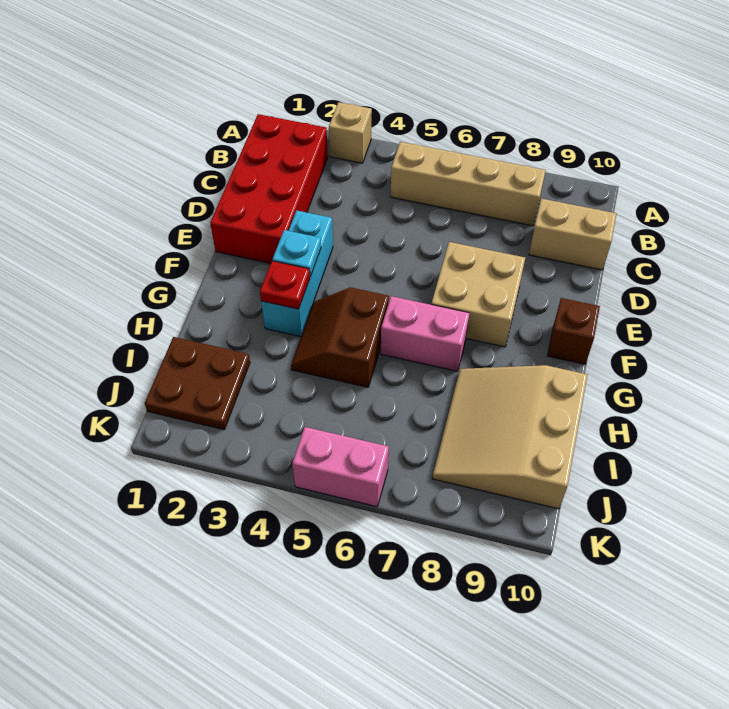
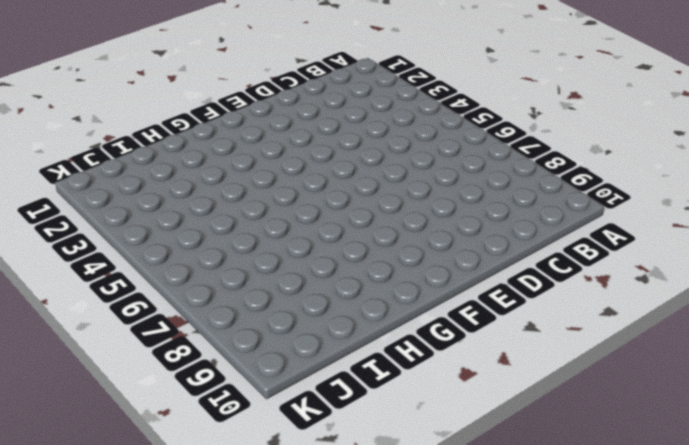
none -> tan brick A3 level 1
none -> red brick B1:E2 level 1
none -> tan brick B5:B8 level 1

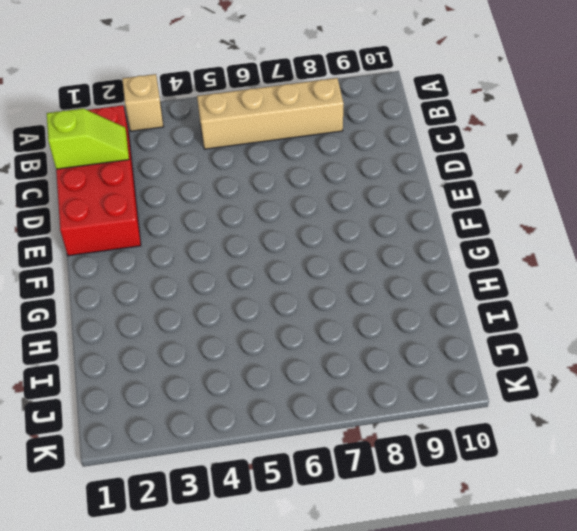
lime slope C1:C2 level 2 top 1 -> none
none -> tan brick C9:C10 level 1
none -> cyan brick E3:G3 level 1
none -> tan brick E7:F8 level 1

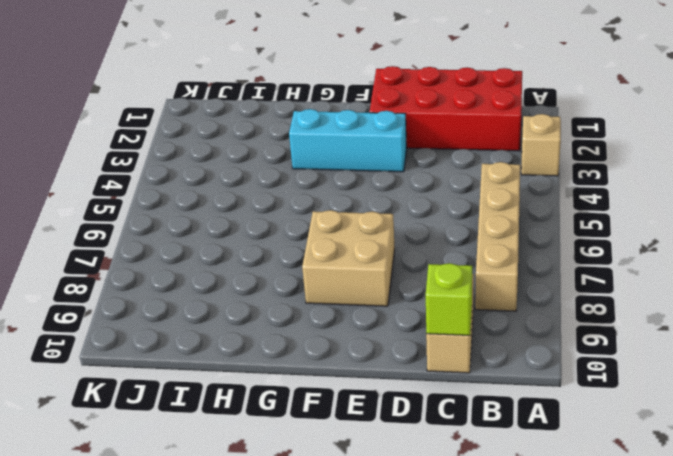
lime brick C10 level 2 -> none
none -> brown brick F10 level 1
none -> brown slope G4:H5 level 1 top 5
none -> pink brick G6:G7 level 1

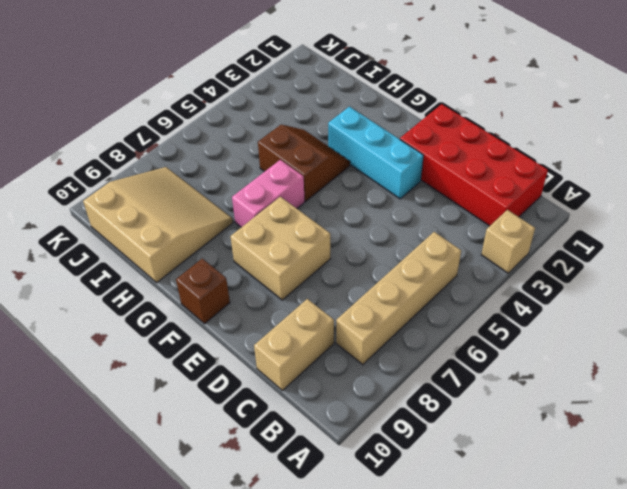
none -> brown plate I1:J2 level 1
none -> pink brick K5:K6 level 1
none -> cyan plate F3 level 2

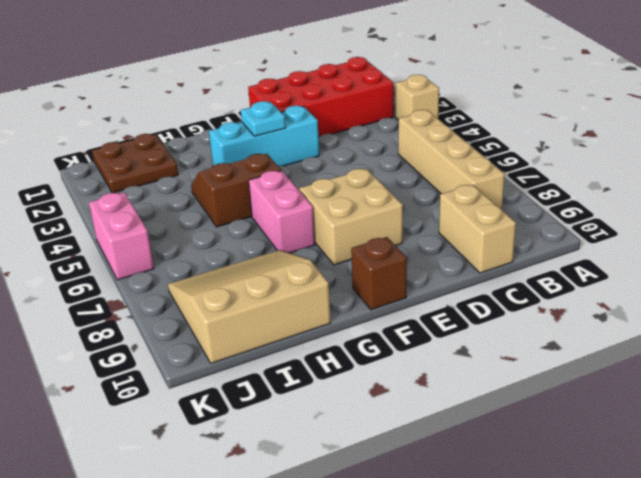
none -> red plate G3 level 2

